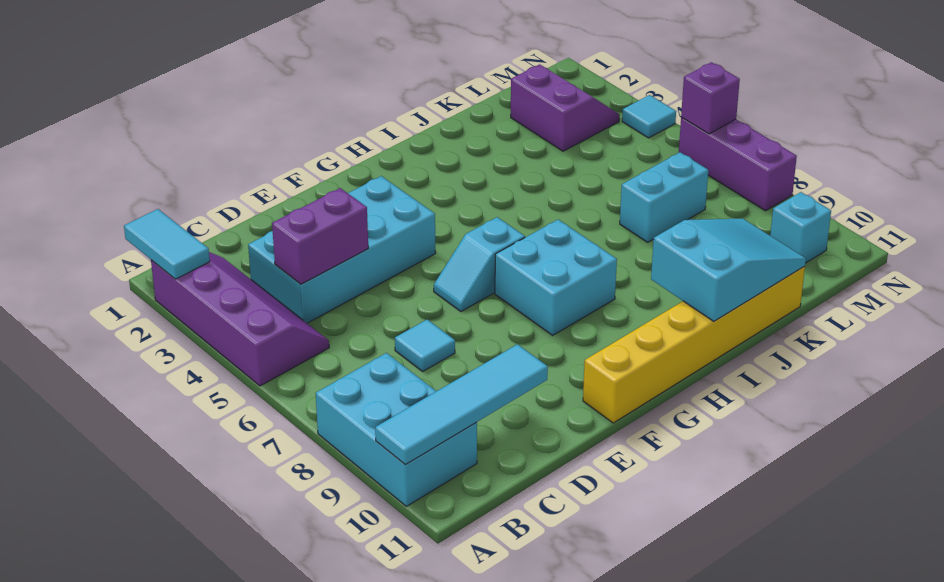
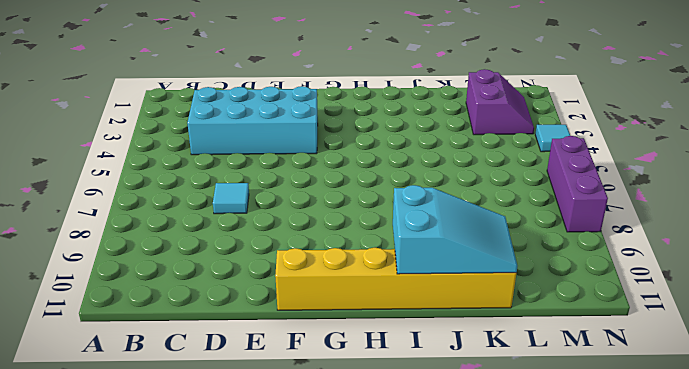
none -> purple slope A2:B5 level 1 top A
none -> cyan brick A8:B10 level 1
none -> cyan slope F6:G6 level 1 top G

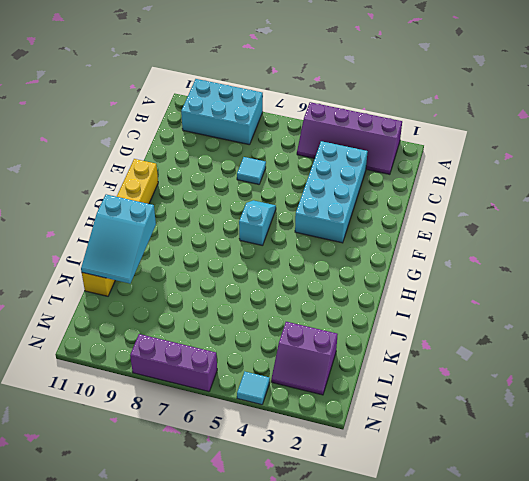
none -> cyan brick G7:H8 level 1
none -> cyan brick K7:L7 level 1
none -> cyan brick M10 level 1

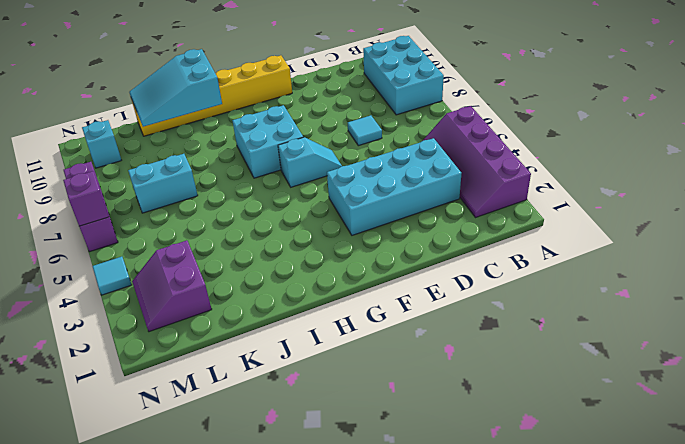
none -> cyan tile A1:A2 level 2
none -> cyan tile A10:D10 level 2
none -> purple brick C4:D4 level 2

